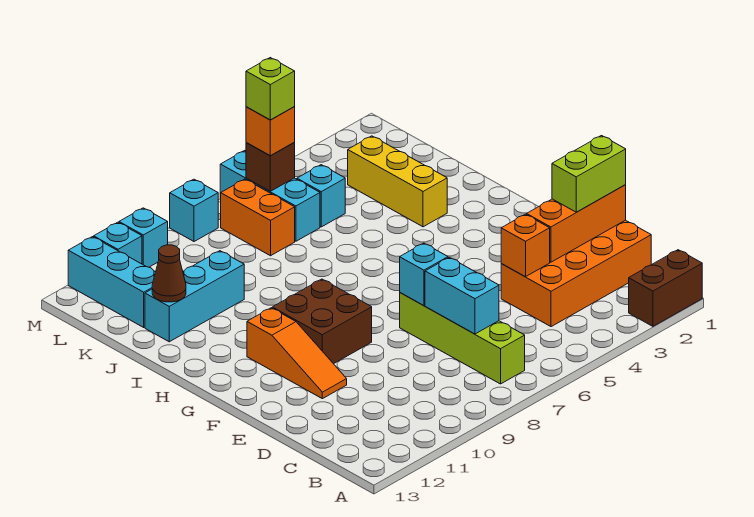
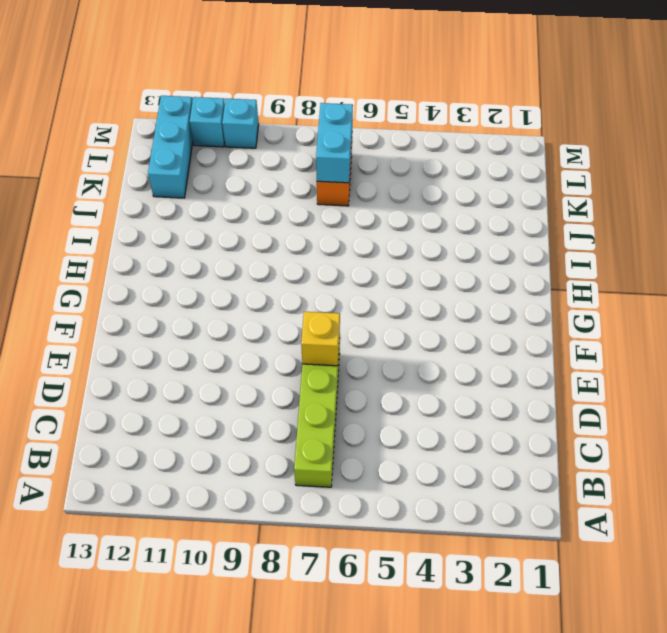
yellow brick E7 level 2 -> cyan brick E7 level 2
cyan brick K7:L7 level 2 -> cyan brick C7:D7 level 2
none -> brown brick A1:A2 level 1
none -> orange brick C1:D4 level 1
none -> orange slope E11:G11 level 1 top G

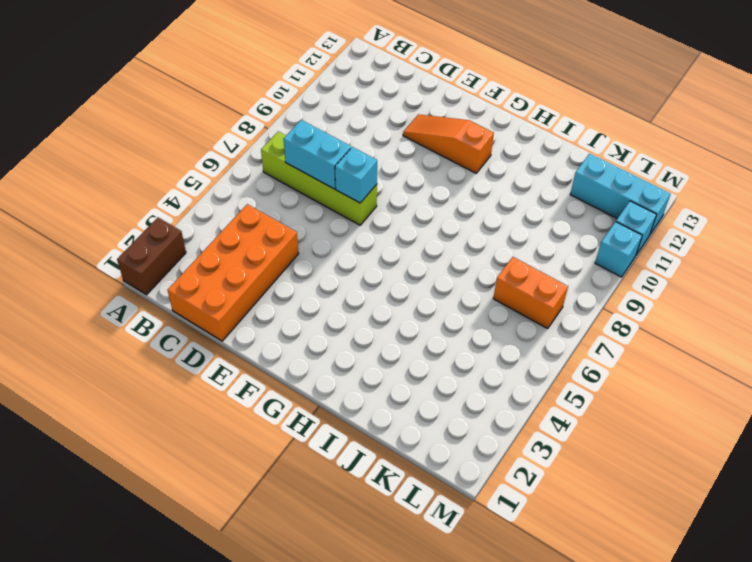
none -> brown brick F9:G10 level 1
none -> yellow brick I3:K3 level 1
none -> cyan brick J10:J12 level 1

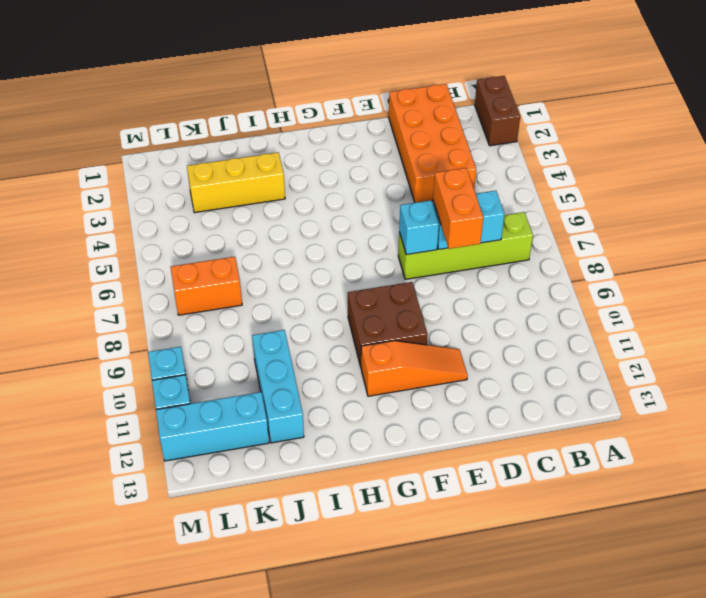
orange brick D7:D8 level 3 -> none
none -> cyan brick K5 level 1
none -> cyan brick K6:M6 level 1
none -> cyan brick M8 level 1

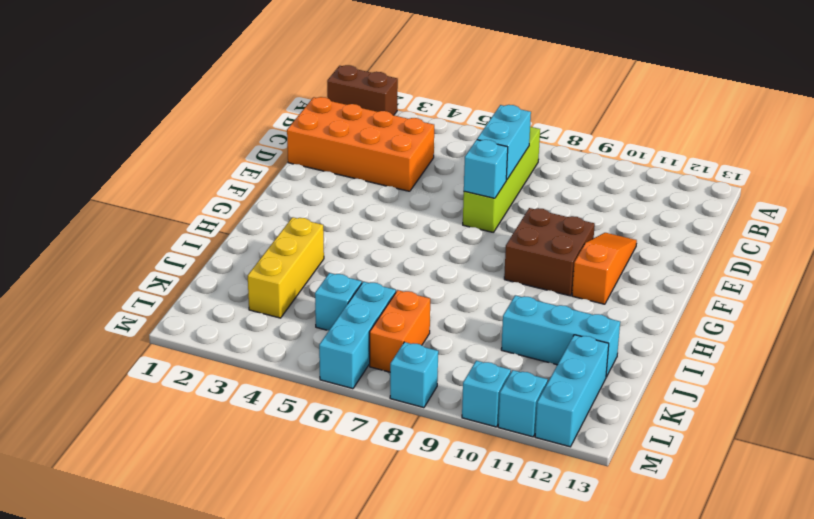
none -> orange brick D1:D3 level 2
none -> orange brick D4 level 2
none -> brown cone J12 level 2

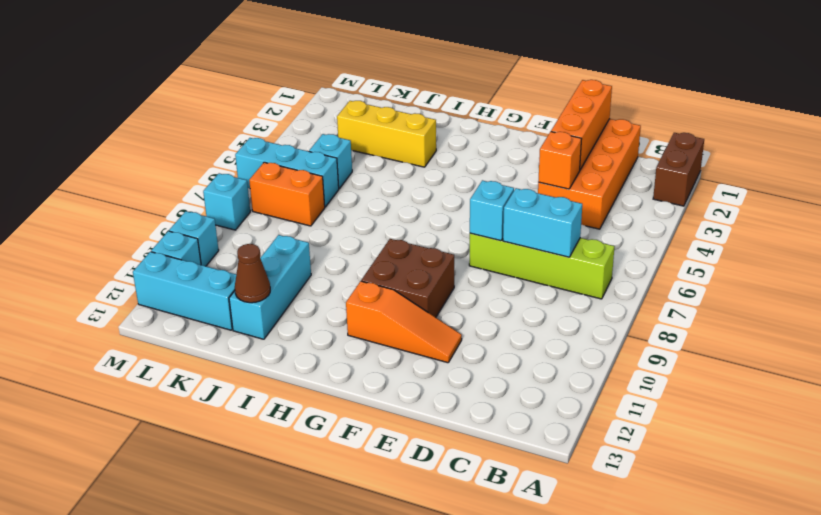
none -> brown brick L6 level 2
none -> lime brick D1:D2 level 3
none -> orange brick L6 level 3

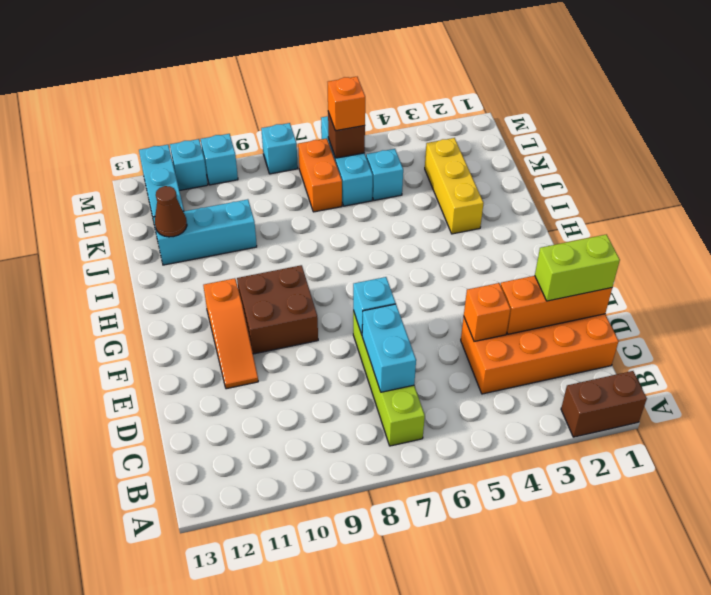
none -> lime brick L6 level 4

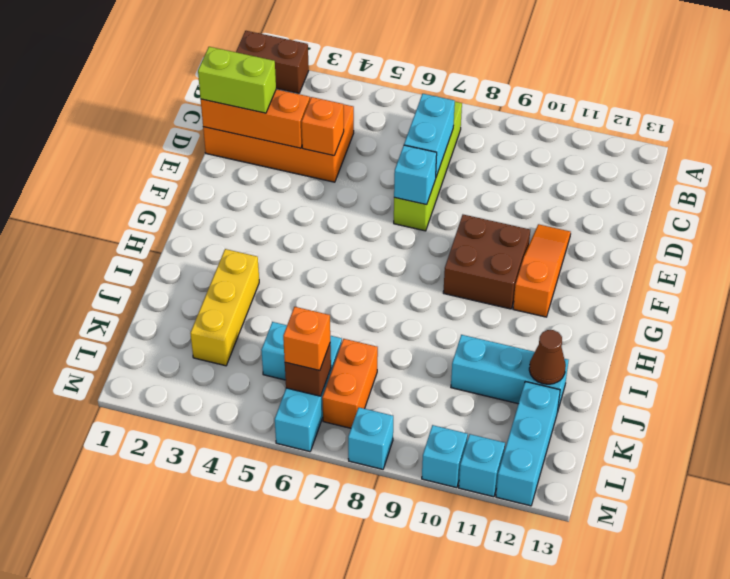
none -> lime brick L6 level 4

